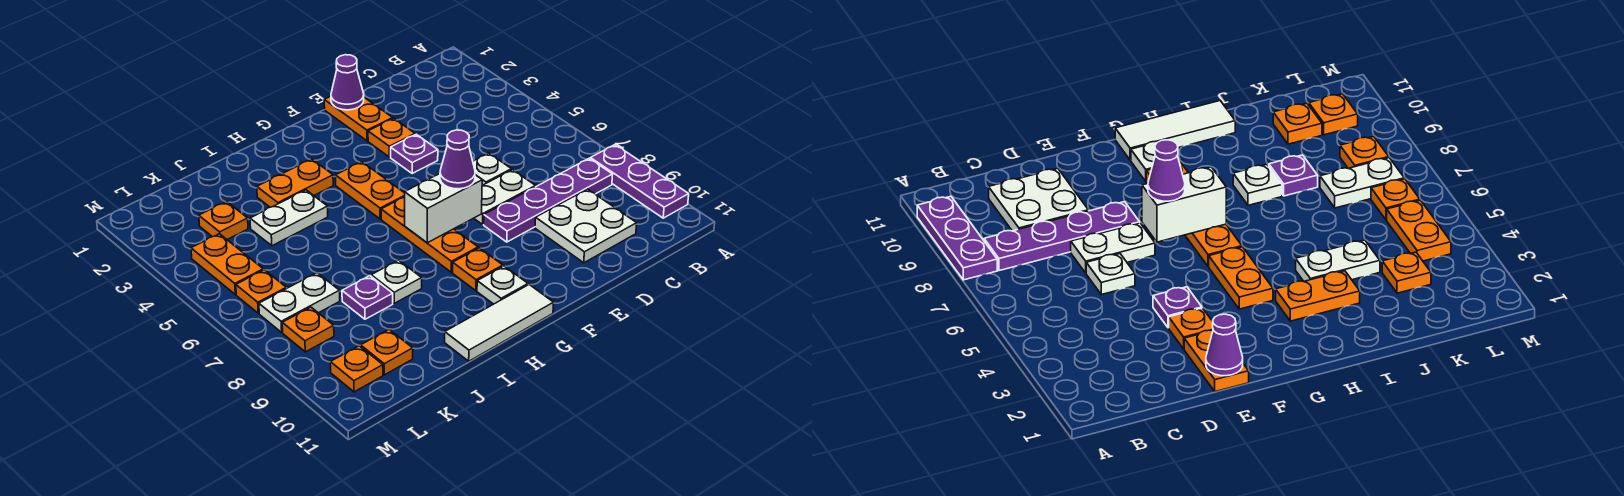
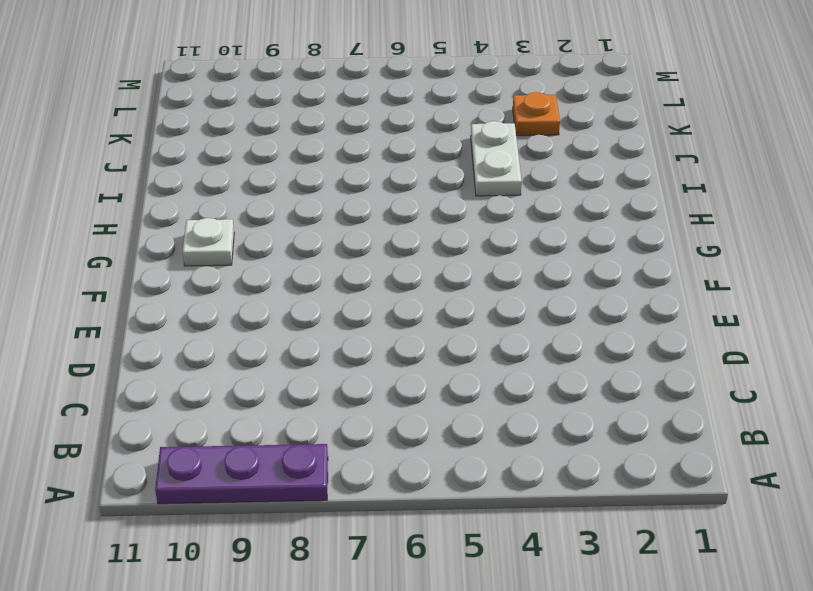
none -> purple plate B8:E8 level 1
none -> white plate C9:D10 level 1
none -> white plate D6 level 1

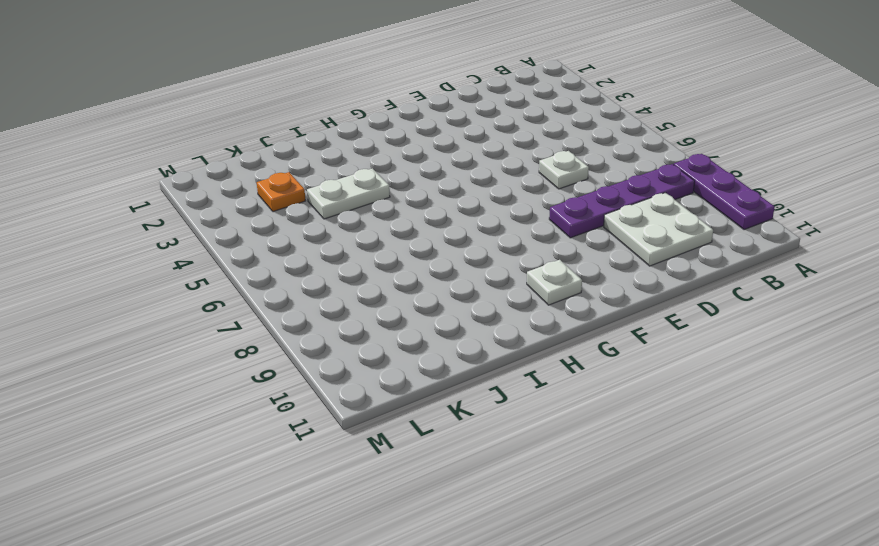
none -> white plate D7:E7 level 1
none -> orange plate E1:E2 level 1
none -> orange plate E3 level 1

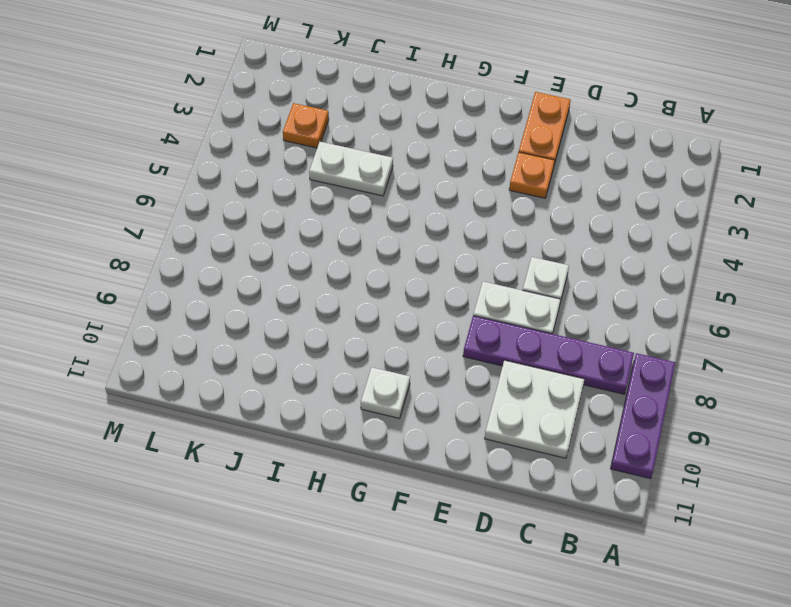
none -> purple plate E4 level 1
none -> orange plate G4:G5 level 1
none -> orange plate G6:G8 level 1

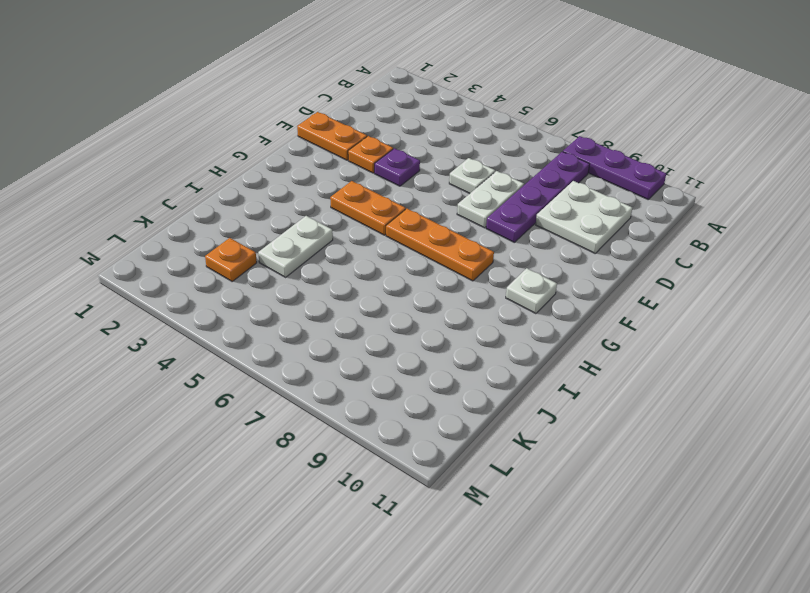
none -> orange plate G9 level 1
none -> white tile G11:I11 level 1
none -> orange plate H3:I3 level 1

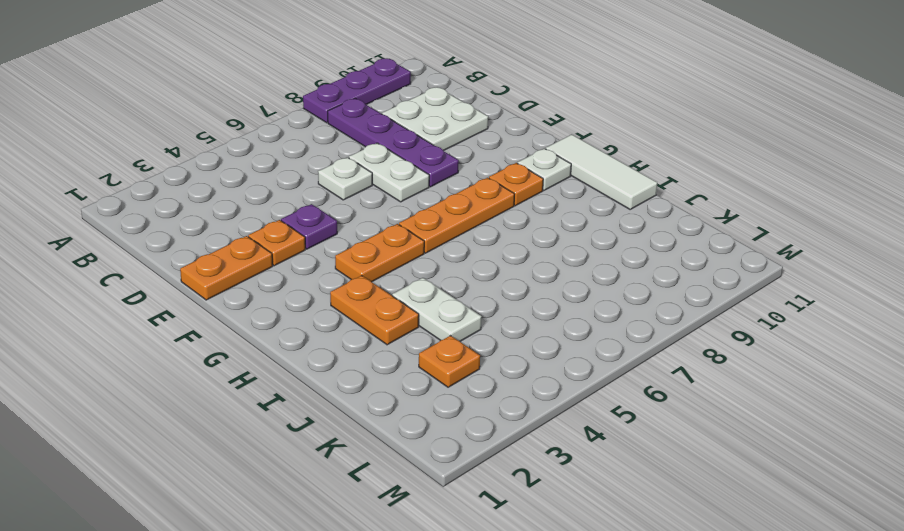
none -> white plate I8 level 1
none -> purple plate J8 level 1
none -> white plate K7:L7 level 1

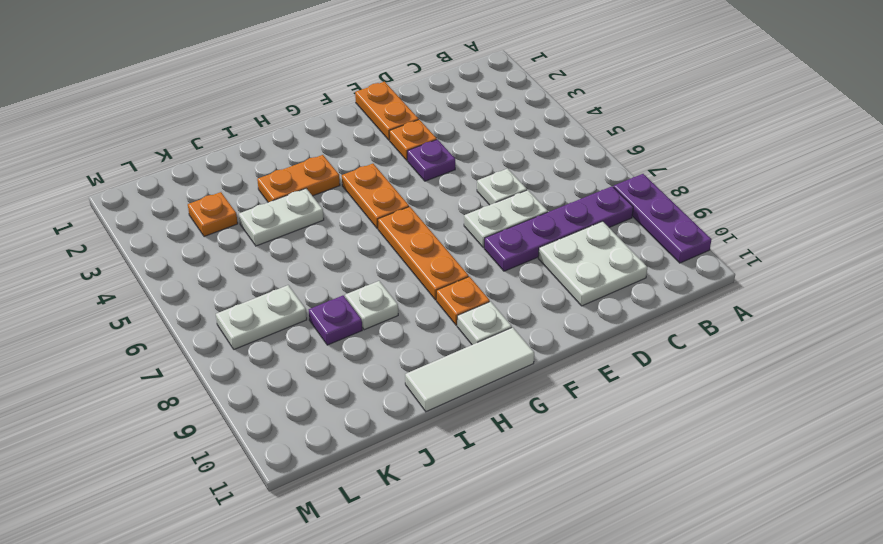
none -> orange plate K10 level 1
none -> orange plate L4:L5 level 1
none -> orange plate L6 level 1

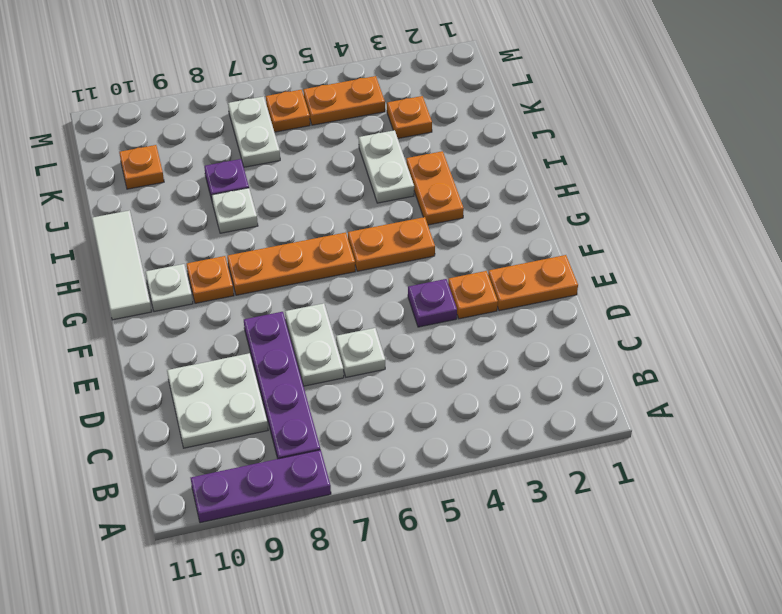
none -> orange plate L8 level 1
none -> orange plate L10 level 1
none -> purple cone E1 level 2

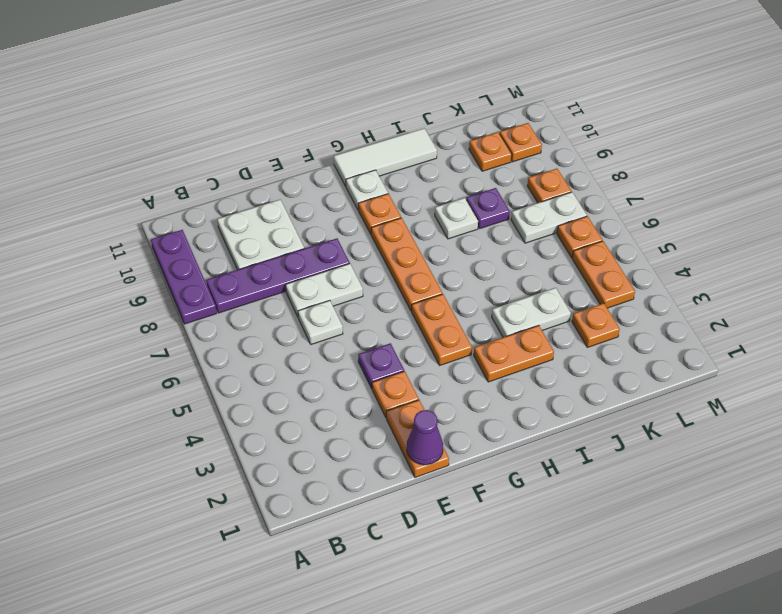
none -> white brick F7:G7 level 2
none -> purple cone F7 level 3

